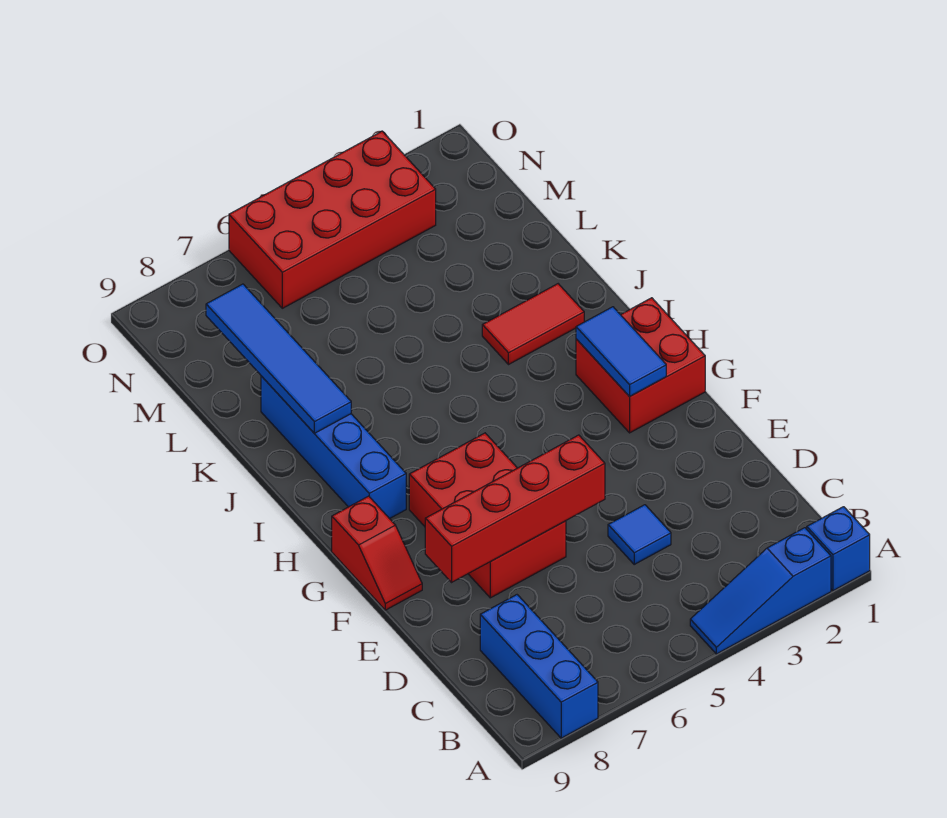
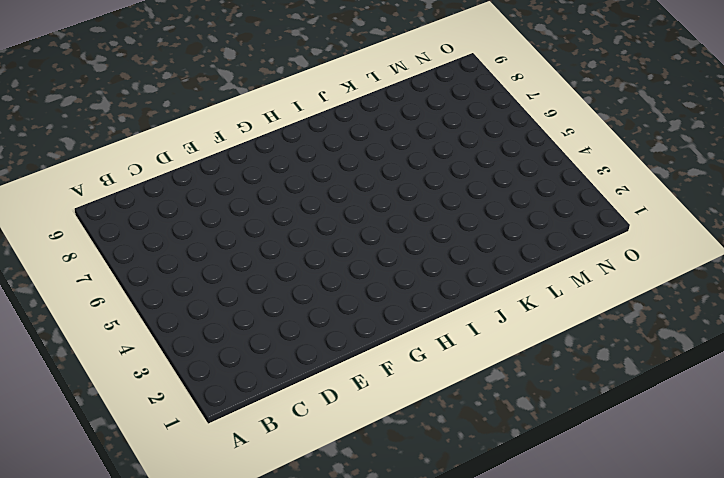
none -> blue brick A1 level 1
none -> blue slope A2:A4 level 1 top 2
none -> blue brick A8:C8 level 1

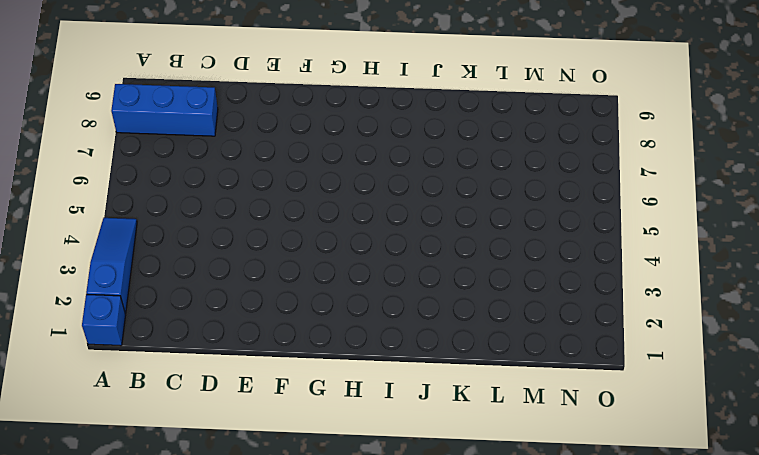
none -> blue tile D4 level 1
none -> red brick E6:G7 level 1
none -> red slope F9:G9 level 1 top G

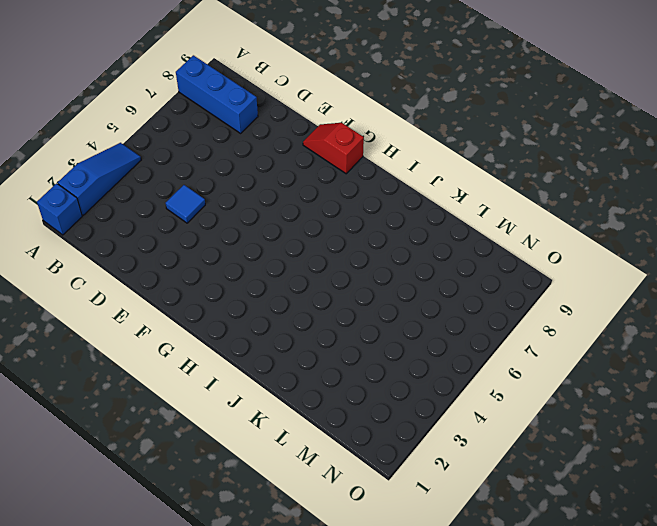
none -> red brick E6:G7 level 1
none -> red brick G1:H2 level 1
none -> blue brick H8:K8 level 1

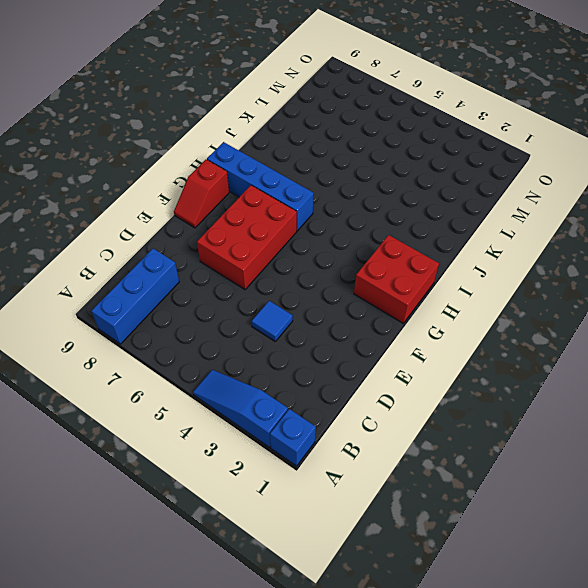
blue brick H6:H9 level 1 -> blue brick H8:K8 level 1
none -> red tile J2:J3 level 1
none -> red brick N3:O6 level 1
none -> red brick E5:E8 level 2

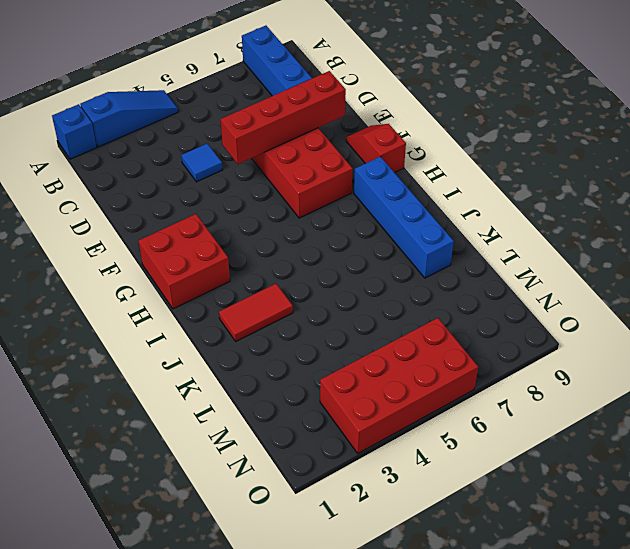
none -> blue tile G2:H2 level 2
none -> blue tile J8:M8 level 2

